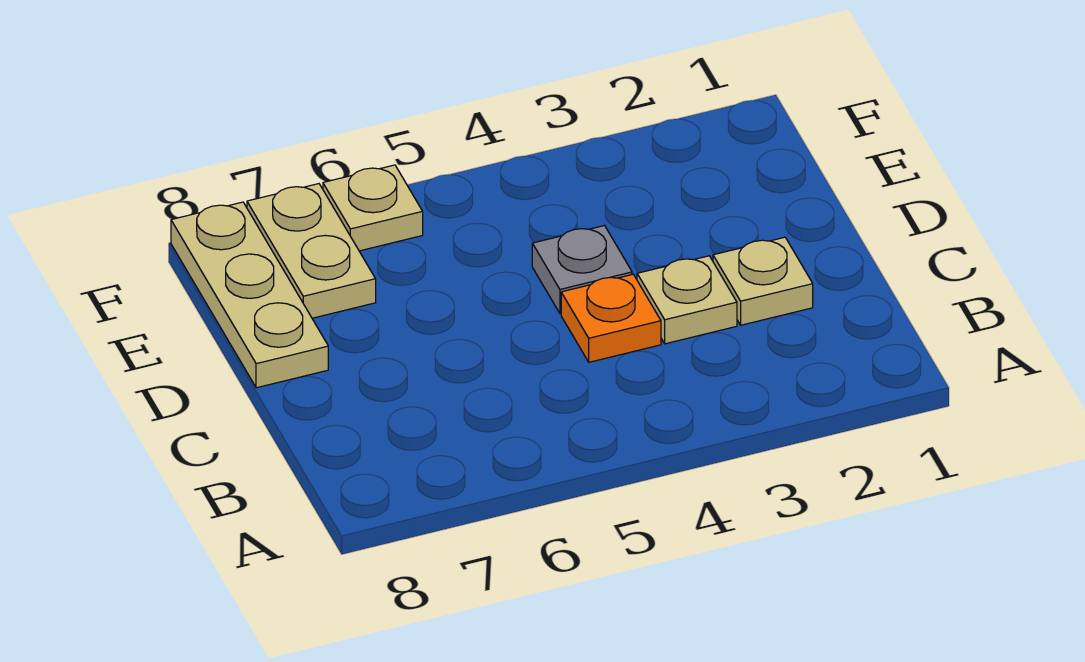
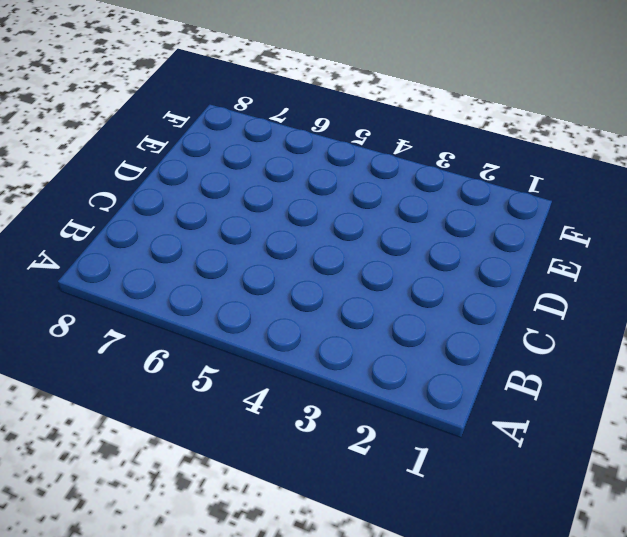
none -> tan plate C2 level 1
none -> tan plate C3 level 1

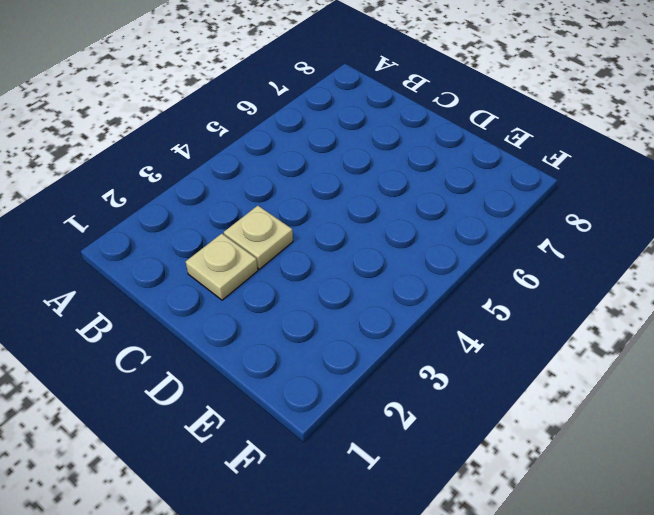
none -> orange plate C4 level 1
none -> grey plate D4 level 1

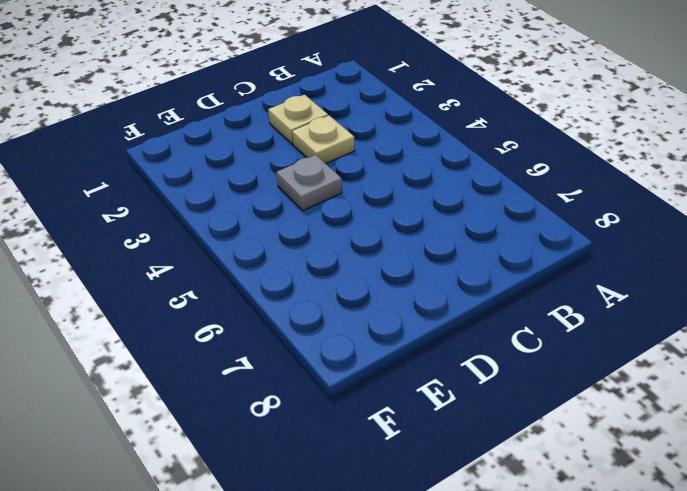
none -> orange plate C4 level 1
none -> tan plate D8:F8 level 1

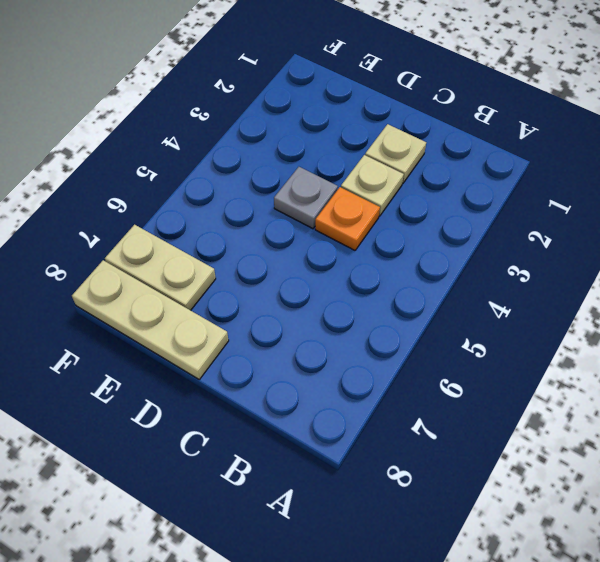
none -> tan plate F6 level 1

